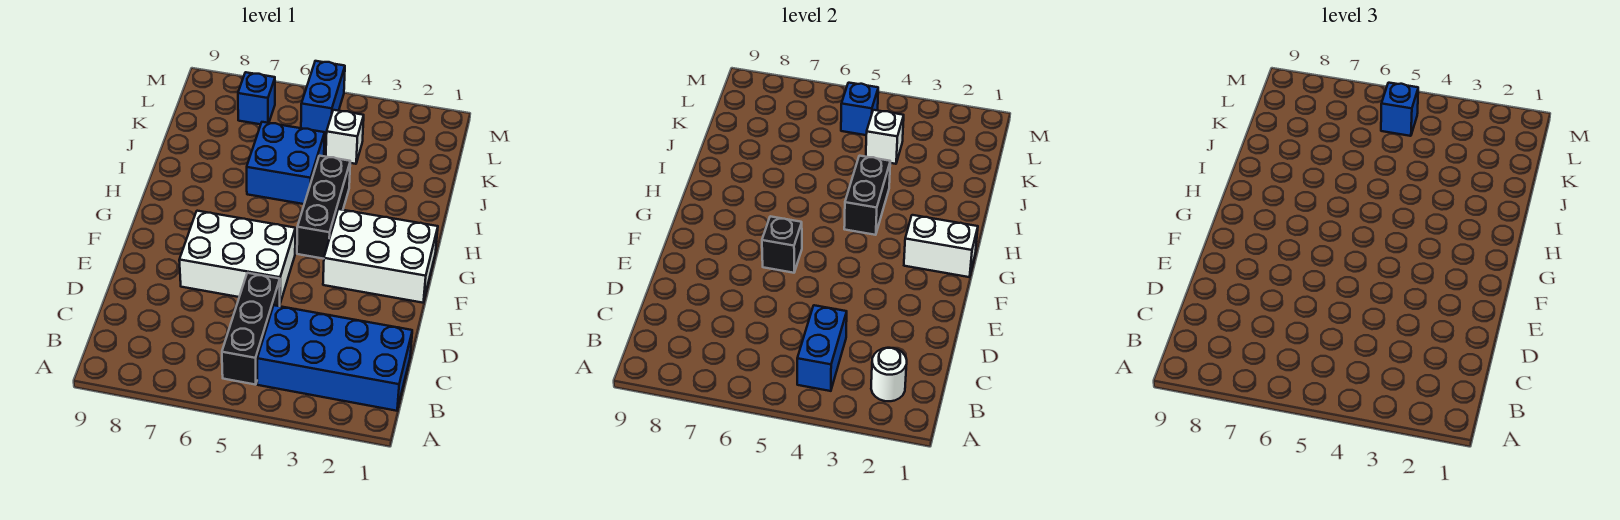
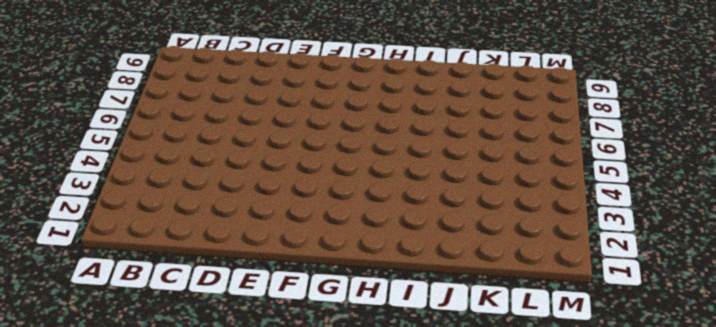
none -> blue brick B1:C4 level 1
none -> black brick B5:D5 level 1
none -> white brick E5:F7 level 1

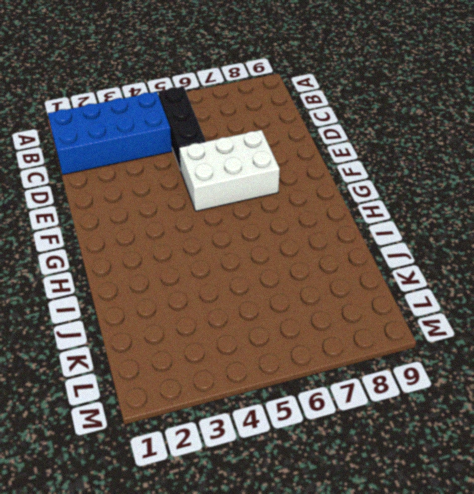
none -> white brick F1:G3 level 1
none -> black brick G4:I4 level 1
none -> blue brick I5:J6 level 1

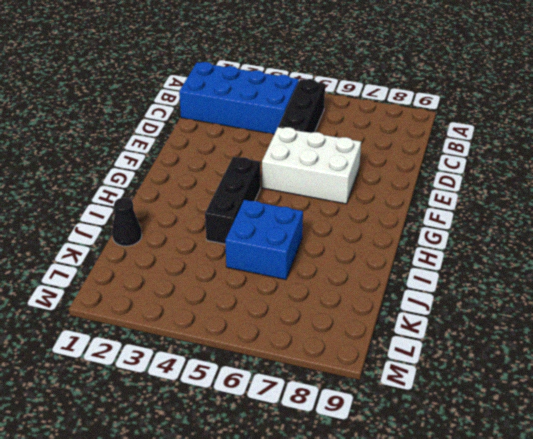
black cone J1 level 1 -> none
none -> white brick F1:G3 level 1
none -> white brick K4 level 1
none -> blue brick L5:M5 level 1

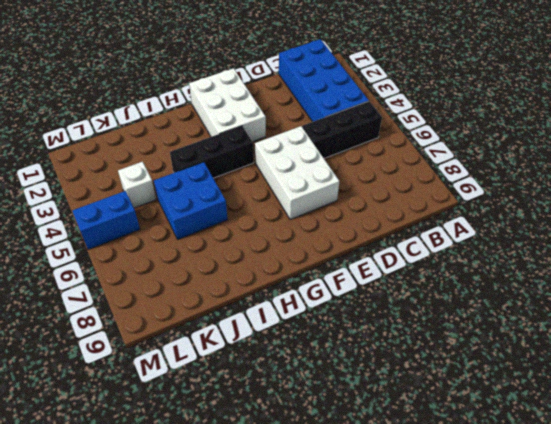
none -> blue brick L7 level 1
none -> white round brick B2 level 2
none -> blue brick B4:C4 level 2

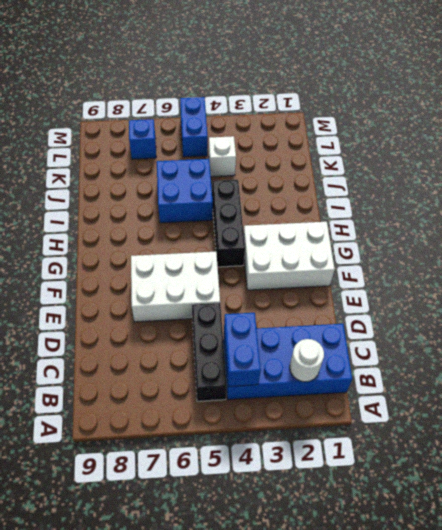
none -> black brick F6 level 2
none -> white brick G1:G2 level 2
none -> black brick H4:I4 level 2

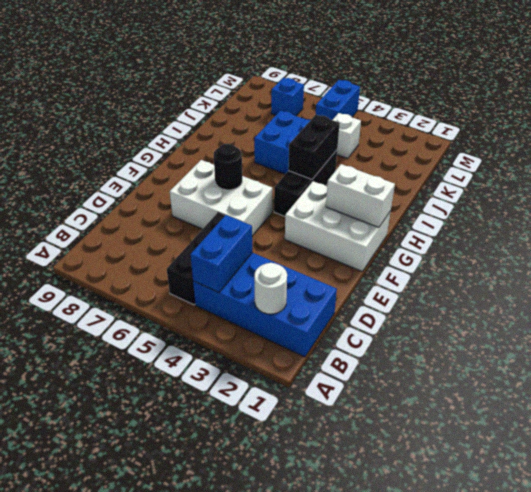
black round brick F6 level 2 -> black brick F6 level 2
none -> white brick K4 level 2
none -> blue brick L5 level 2
none -> blue brick L5 level 3

